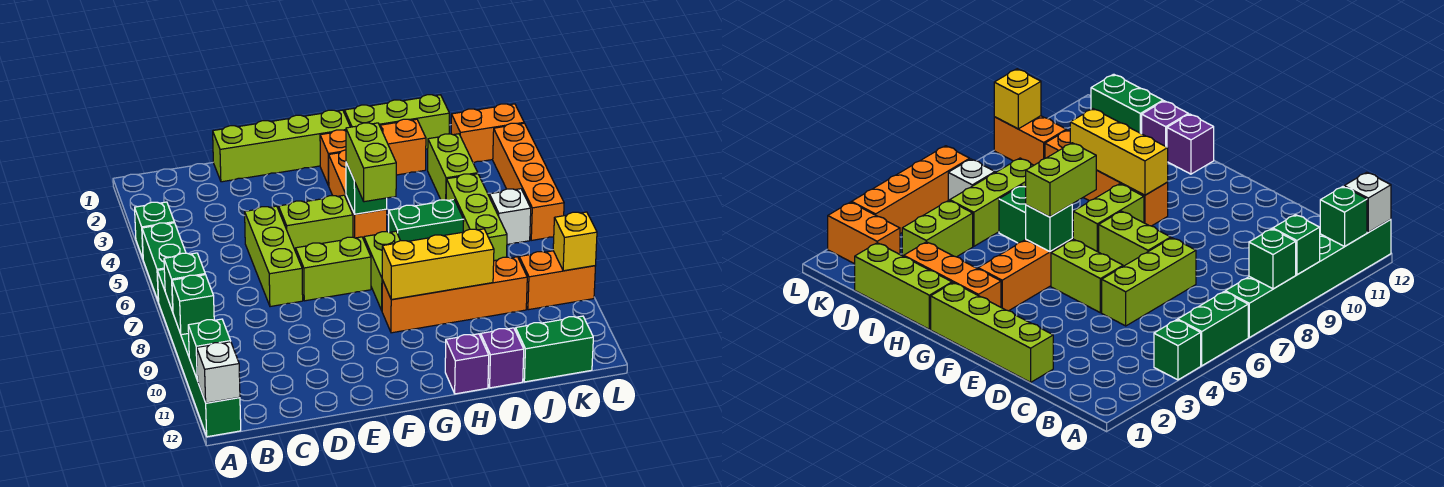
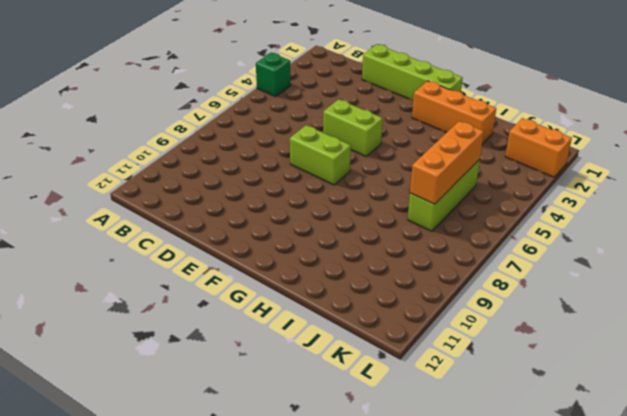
orange brick J5:J7 level 2 -> orange brick G3:G5 level 1
none -> green brick A5:A6 level 1
none -> green brick A7:A12 level 1
none -> lime brick D5:D7 level 1
none -> lime brick G7:G8 level 1

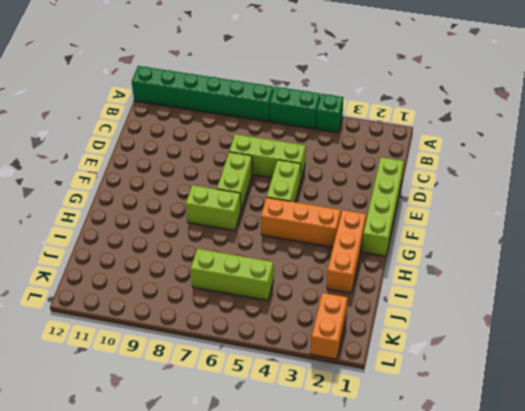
none -> orange brick G9:J9 level 1
none -> lime brick H1:J1 level 1
none -> green brick H6:I6 level 1
none -> purple brick H12 level 1

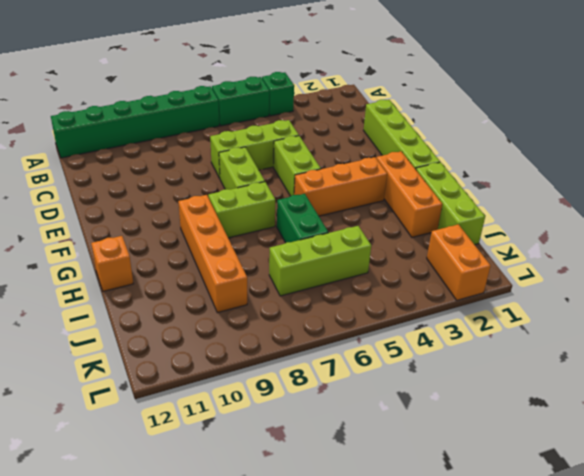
orange brick H12 level 1 -> purple brick H12 level 1
none -> purple brick I12 level 1
none -> lime brick J3:J4 level 1
none -> green brick J12:K12 level 1
none -> white brick K6 level 1

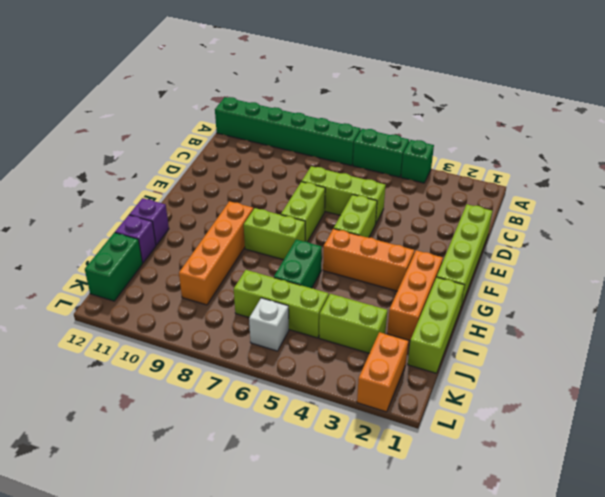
none -> orange brick K9:L9 level 1
none -> orange brick L3:L6 level 1
none -> green brick A8 level 2
none -> green brick A9 level 2

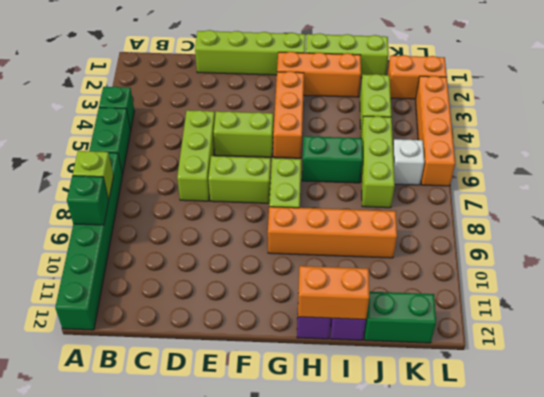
lime brick A8 level 2 -> green brick A8 level 2
orange brick H12:I12 level 2 -> orange brick K9:L9 level 1
none -> green brick A11 level 2
none -> white brick A12 level 2
none -> green brick G5 level 2
none -> yellow brick G9:I9 level 2

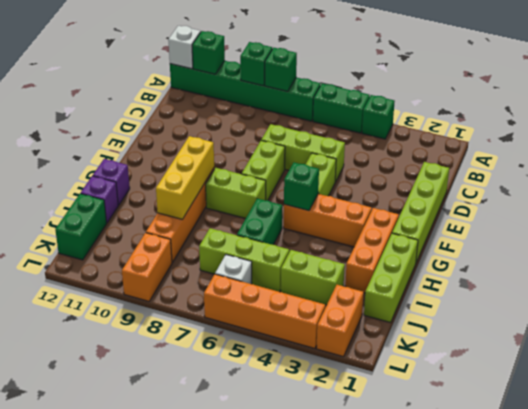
none -> yellow brick L9 level 2
none -> lime brick G5:G6 level 3

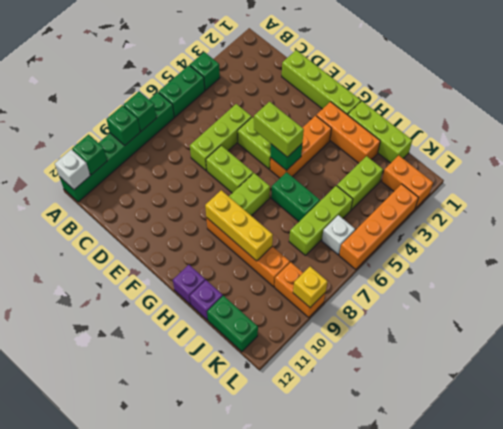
lime brick F5:G5 level 3 -> lime brick G5:G6 level 3

